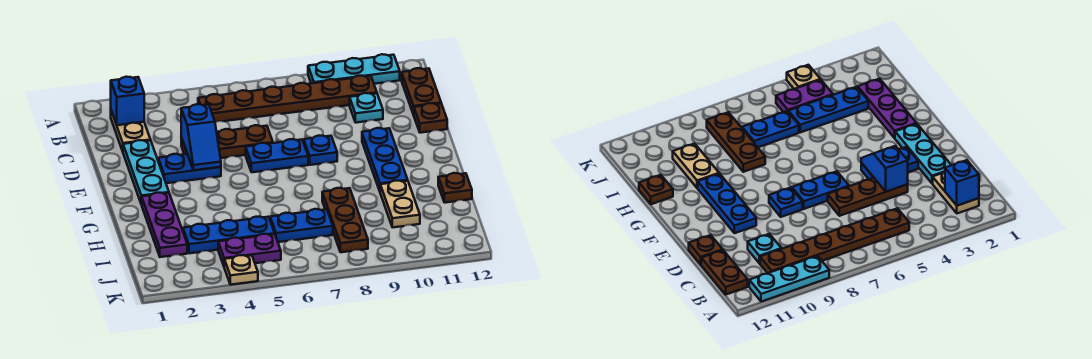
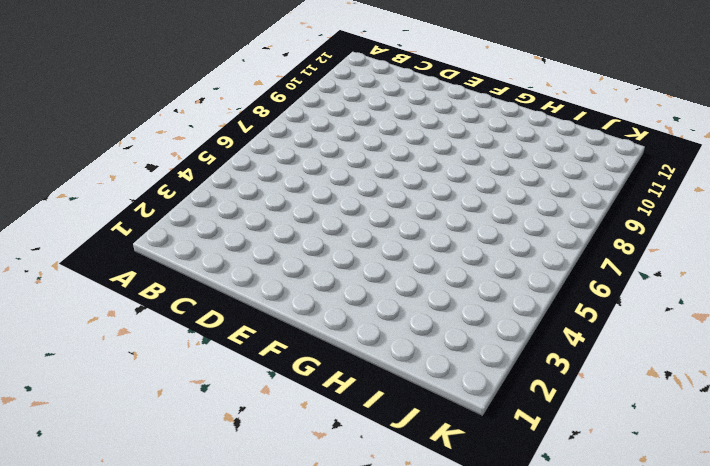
none -> cyan plate A9:A11 level 1
none -> tan plate B2:C2 level 1
none -> brown plate B5:B10 level 1

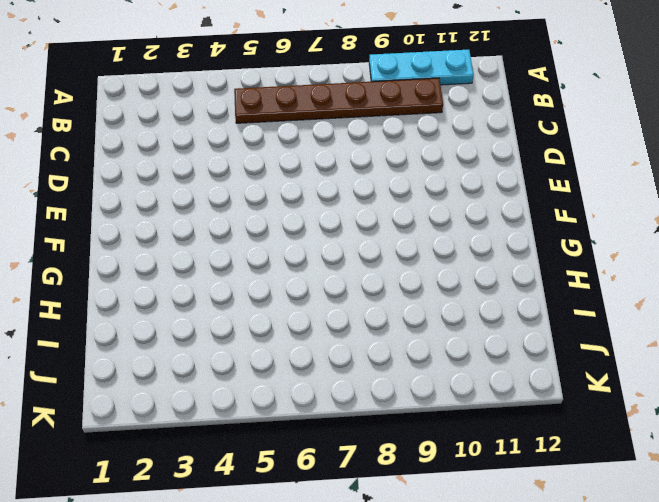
none -> tan plate B2:C2 level 1
none -> brown plate B12:C12 level 1
none -> cyan plate C10 level 1

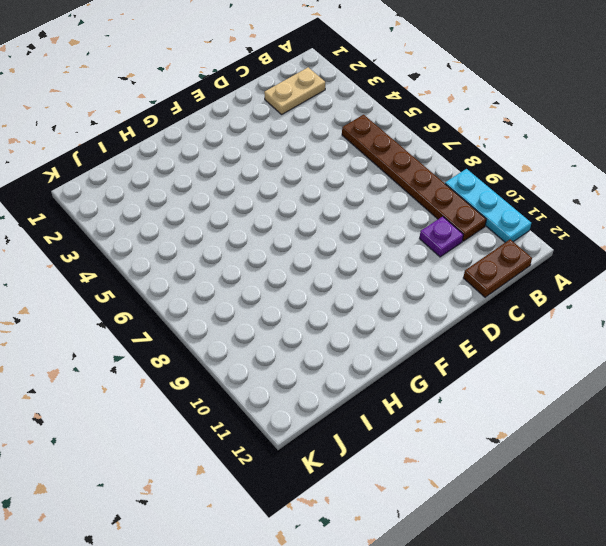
purple plate C10 level 1 -> cyan plate C10 level 1
none -> cyan plate D2:F2 level 1
none -> brown plate D4:D6 level 1
none -> brown plate D12 level 1

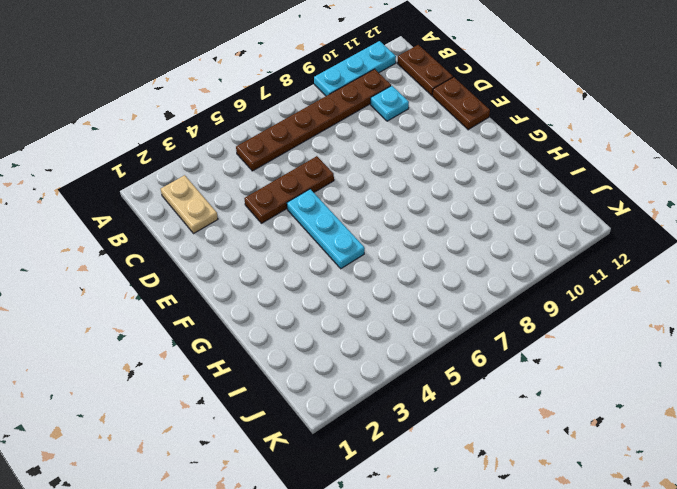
brown plate D12:E12 level 1 -> brown plate D12 level 1
cyan plate E5:G5 level 1 -> cyan plate D2:F2 level 1
none -> blue plate E3:E4 level 1
none -> blue plate E6:E7 level 1
none -> blue plate E8 level 1

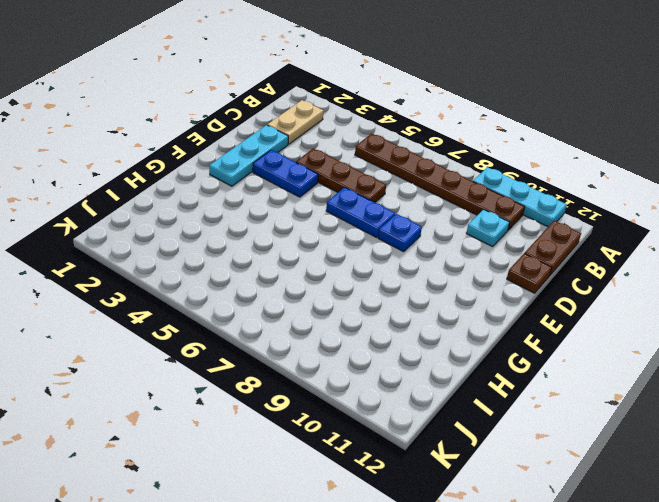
none -> blue plate E10:G10 level 1
none -> purple plate G2:I2 level 1
none -> brown plate H8:J8 level 1

